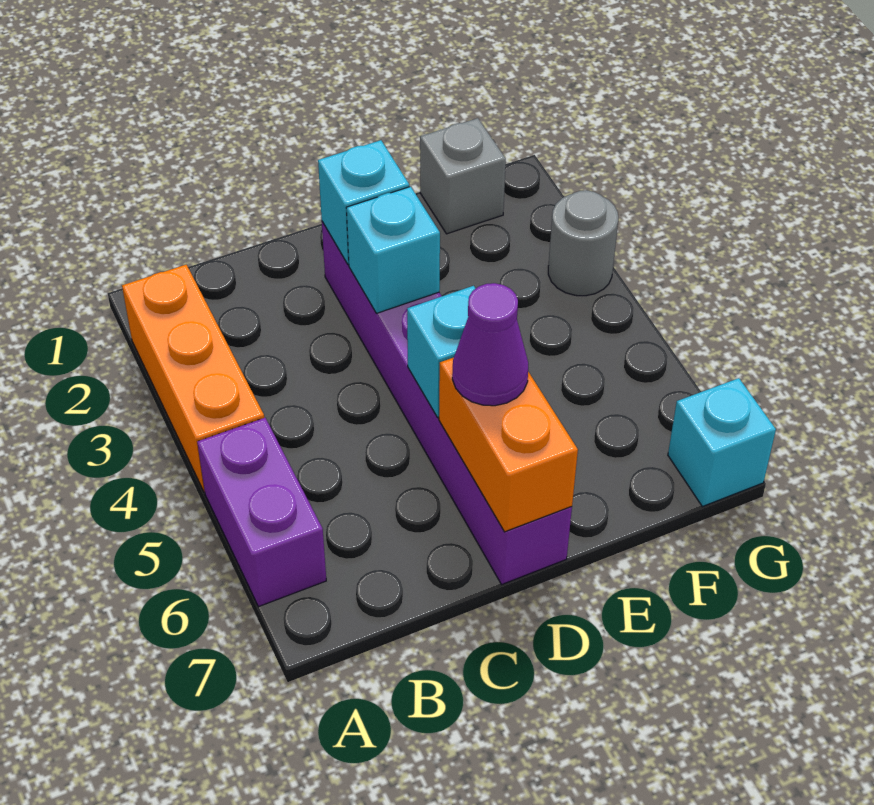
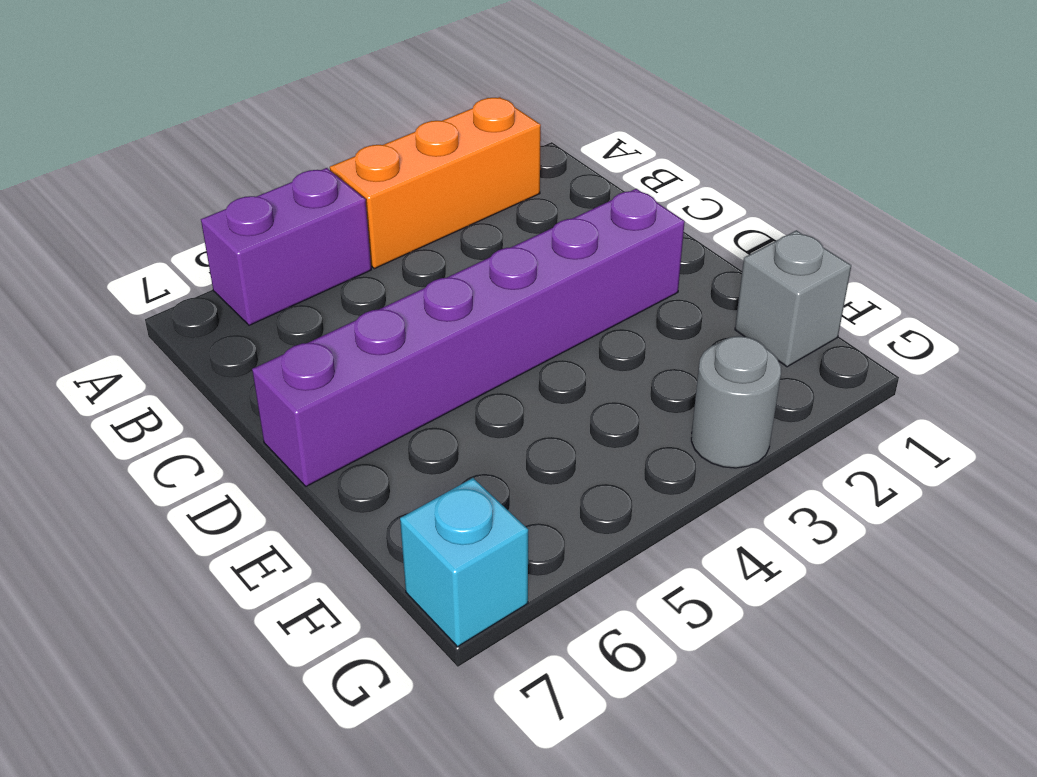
none -> cyan brick D2 level 2
none -> cyan brick D3 level 2

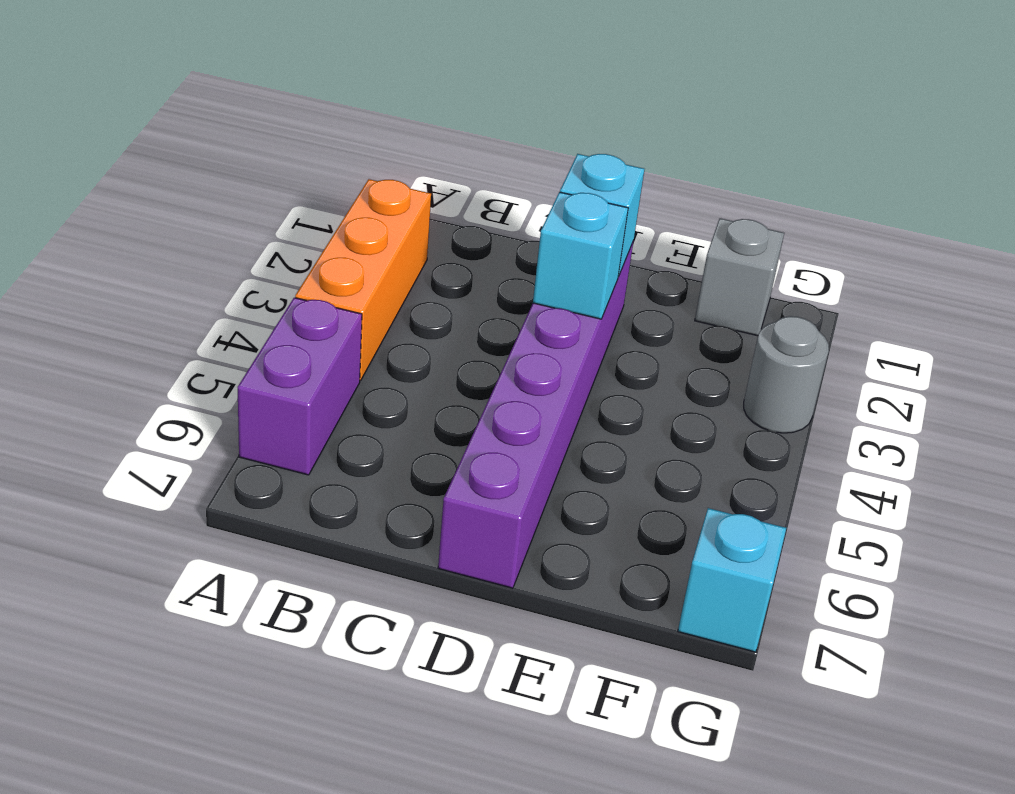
none -> cyan brick D5 level 2
none -> orange brick D6:D7 level 2

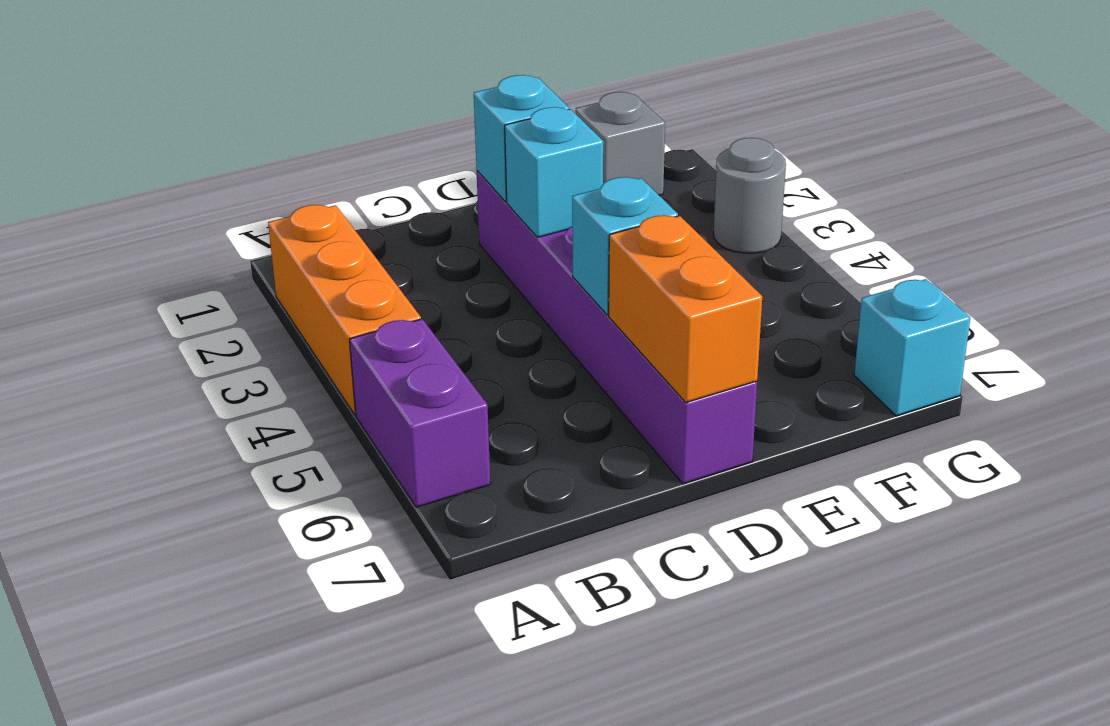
none -> purple cone D6 level 3

